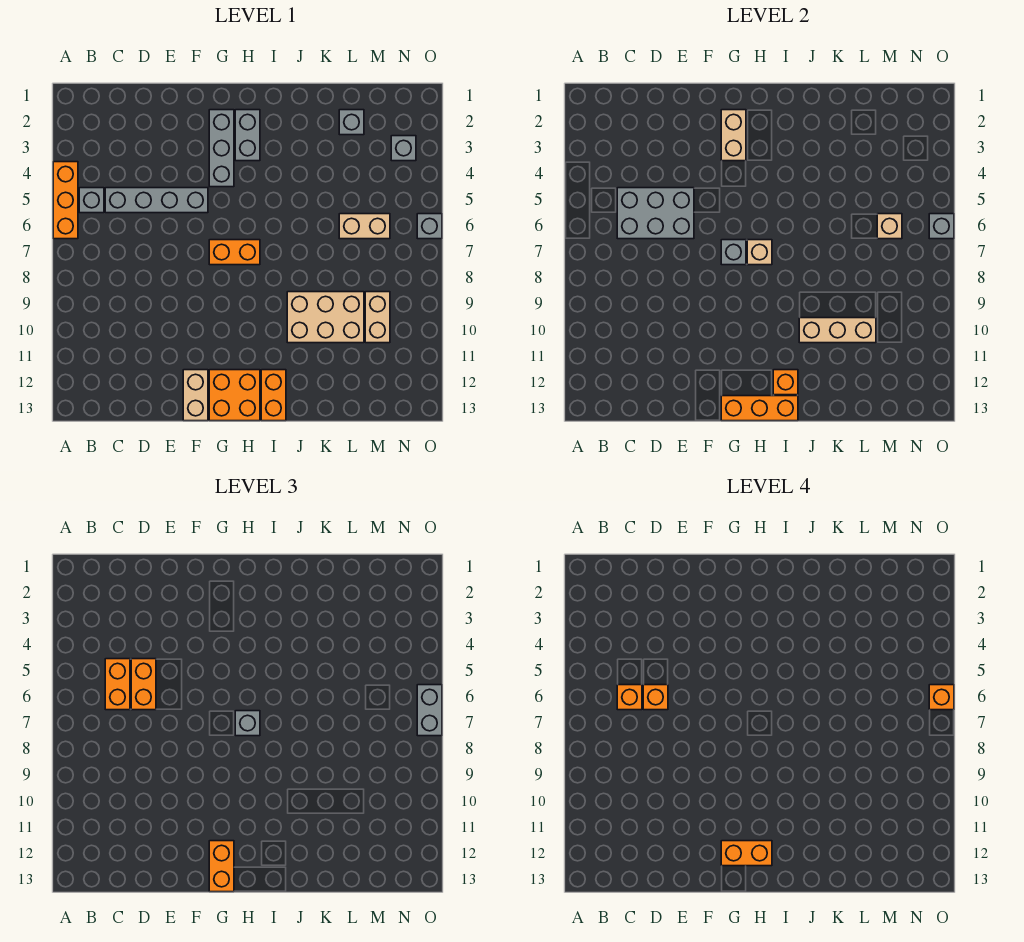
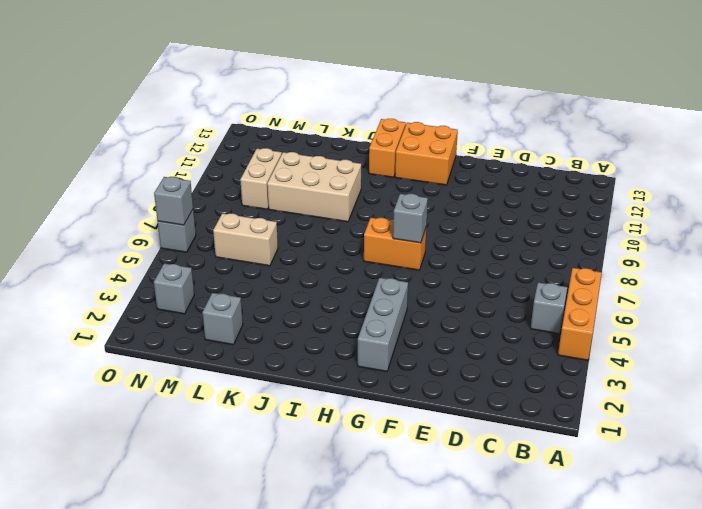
none -> grey brick C5:F5 level 1
none -> tan brick F12:F13 level 1
none -> grey brick H2:H3 level 1
none -> grey brick C5:E6 level 2

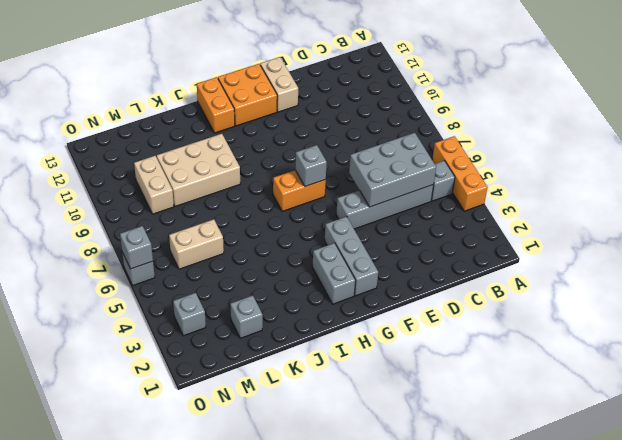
none -> tan brick G2:G3 level 2
none -> orange brick G13:I13 level 2
none -> tan brick H7 level 2
none -> orange brick I12 level 2

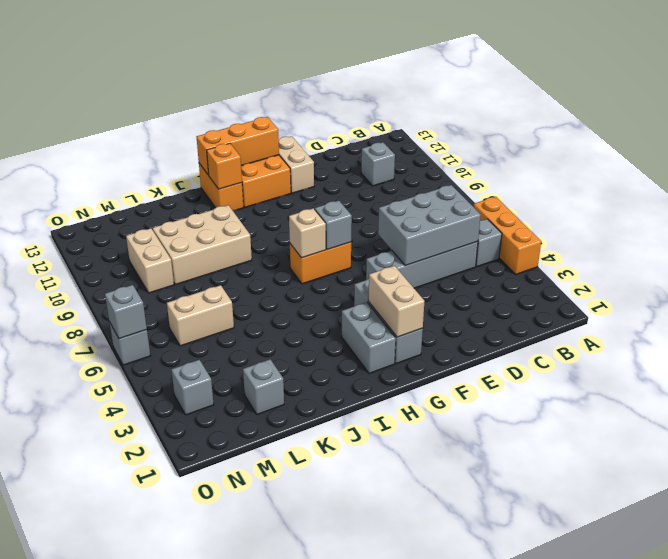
grey brick C11 level 1 -> grey brick H7 level 3
none -> tan brick J10:L10 level 2
none -> tan brick M6 level 2
none -> orange brick C5:C6 level 3
none -> orange brick D5:D6 level 3

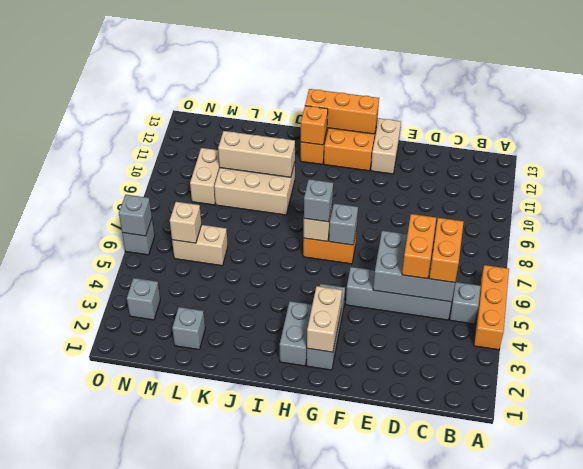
none -> orange brick G12:G13 level 3
none -> grey brick O6:O7 level 3
none -> orange brick C6 level 4
none -> orange brick D6 level 4

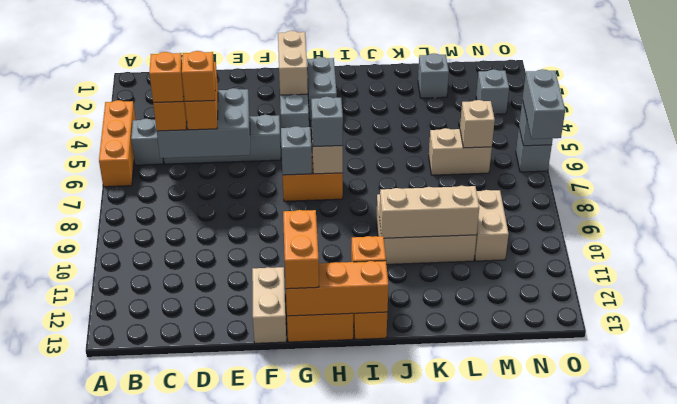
none -> orange brick G12:H12 level 4
none -> orange brick O6 level 4

